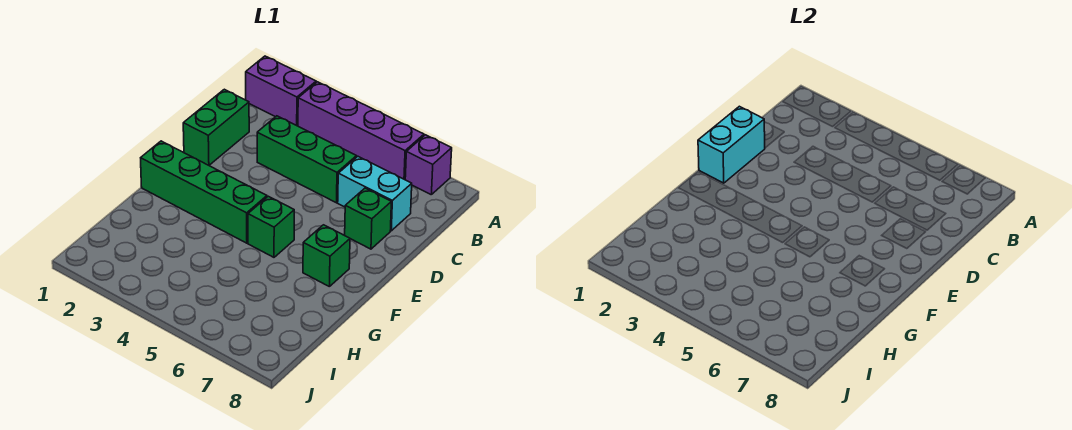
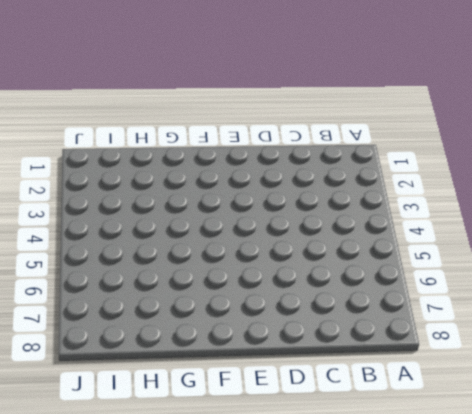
none -> purple brick A1:A2 level 1
none -> purple brick A3:A6 level 1

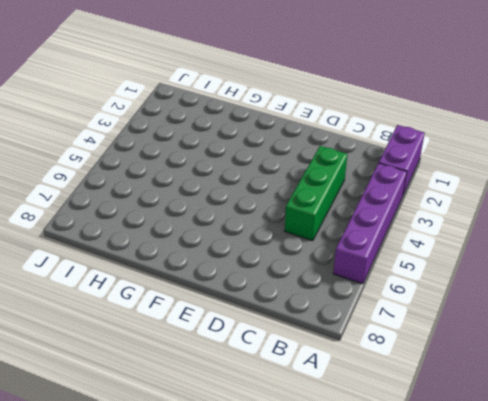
none -> purple brick A7 level 1
none -> green brick C1:D1 level 1

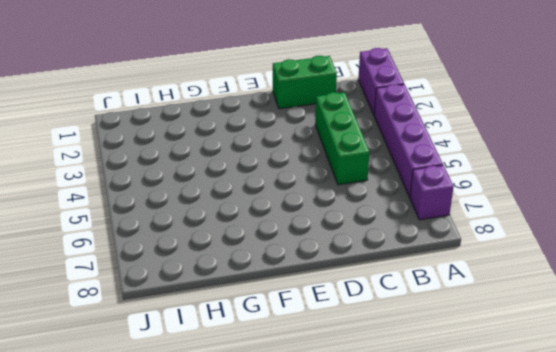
none -> cyan brick C6:C7 level 1
none -> green brick D7 level 1

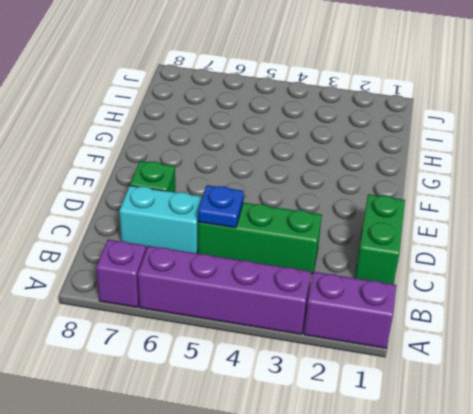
blue plate C5 level 2 -> none
none -> green brick F1:F4 level 1
none -> green brick F5 level 1

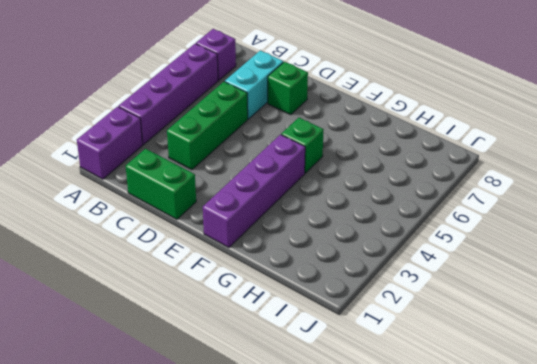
purple brick F1:F4 level 1 -> green brick F1:F4 level 1
none -> green brick F7 level 1
none -> cyan brick D1:E1 level 2

